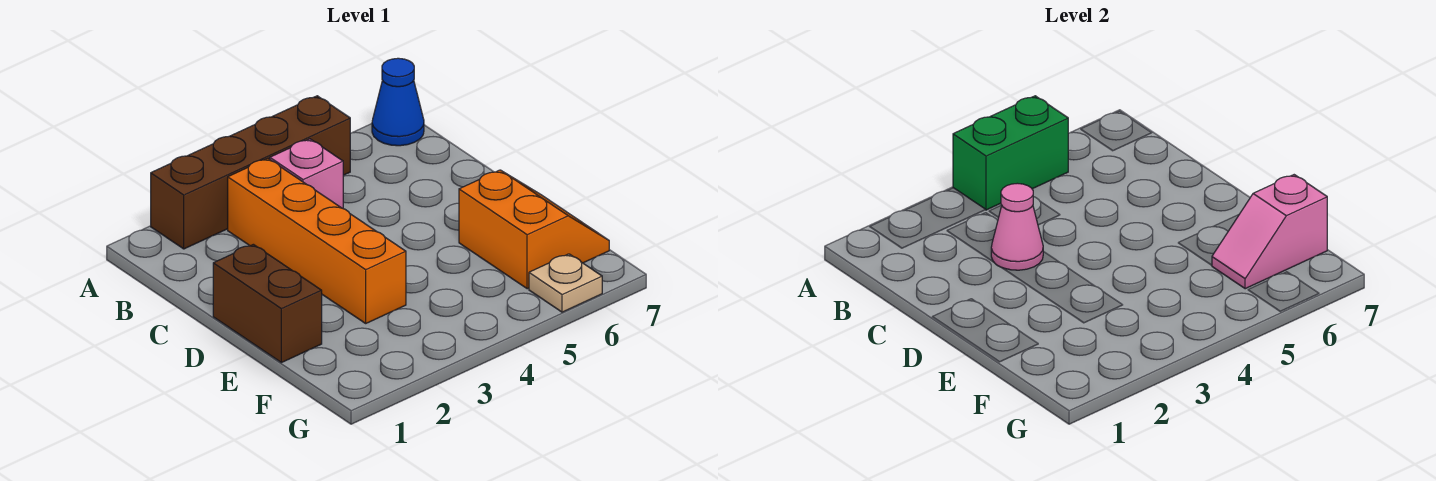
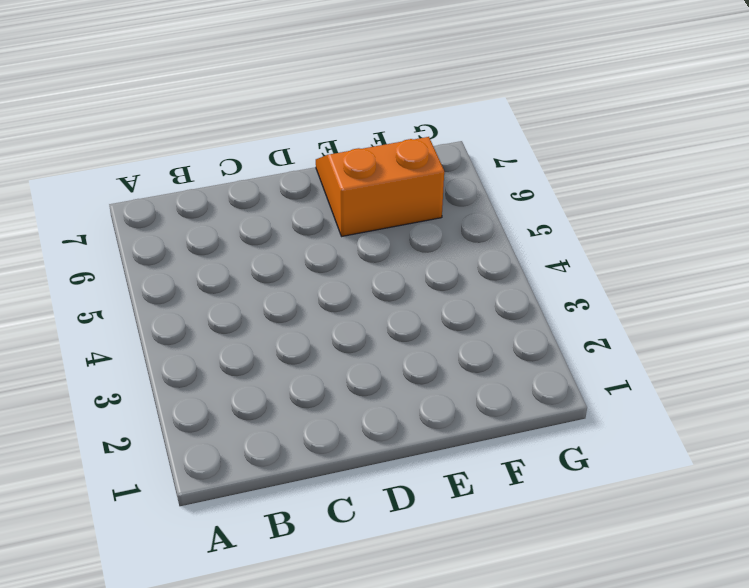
none -> brown brick A2:A5 level 1
none -> blue cone A7 level 1

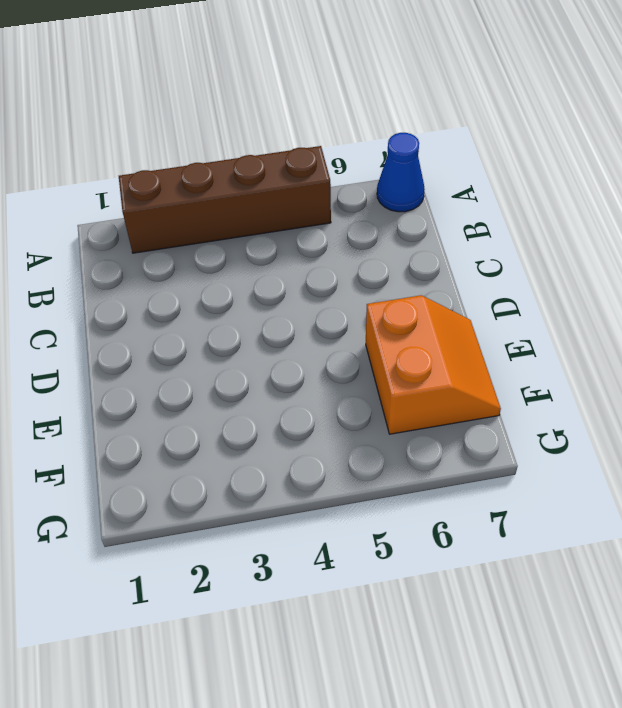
none -> orange brick B3:E3 level 1
none -> pink brick B4 level 1

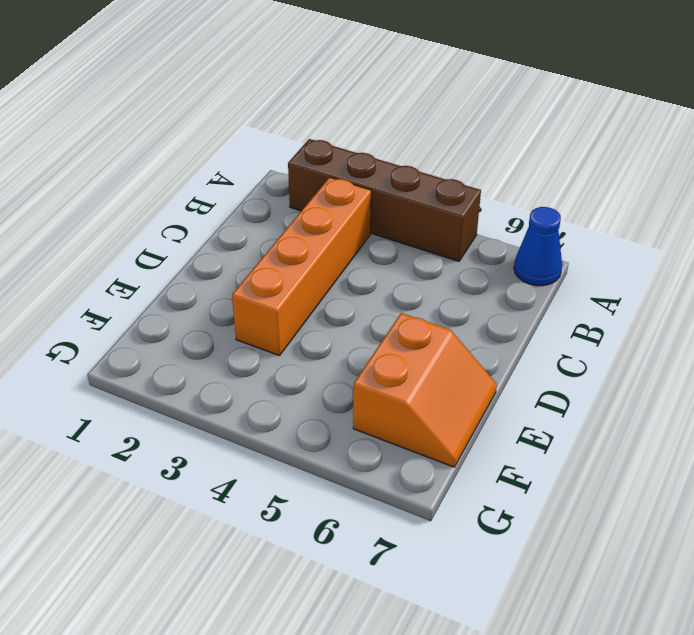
none -> pink brick B4 level 1
none -> brown brick D1:E1 level 1

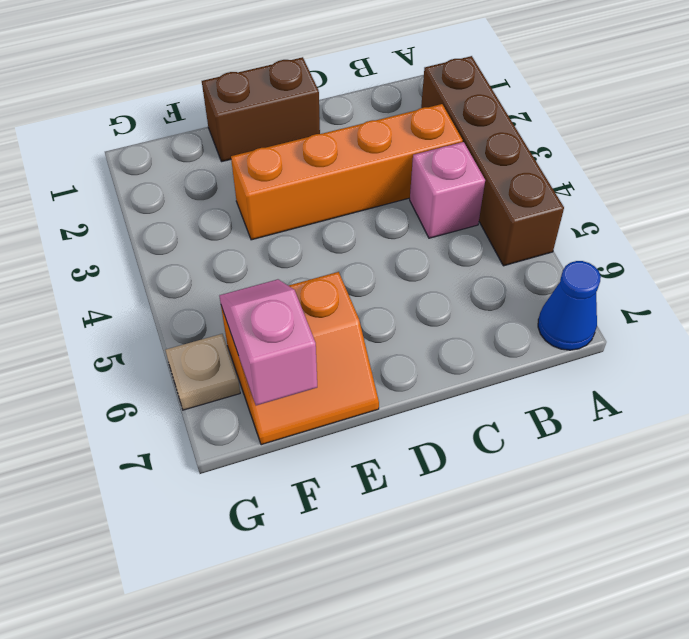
none -> green brick A4:A5 level 2
none -> pink cone C3 level 2

